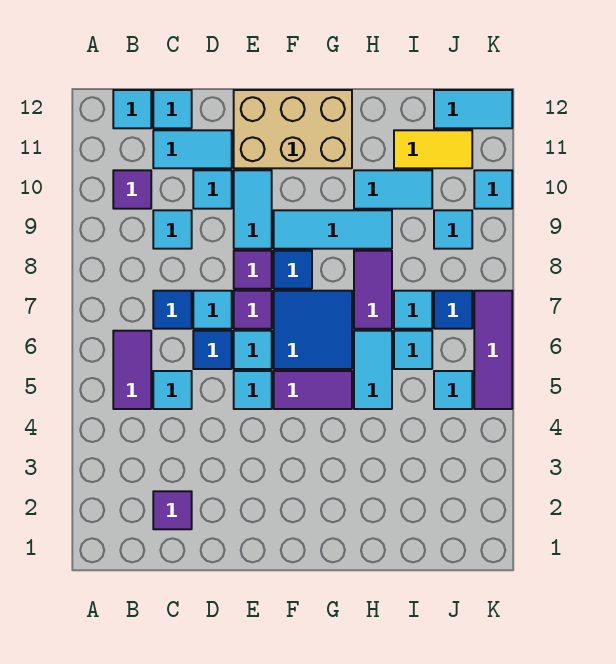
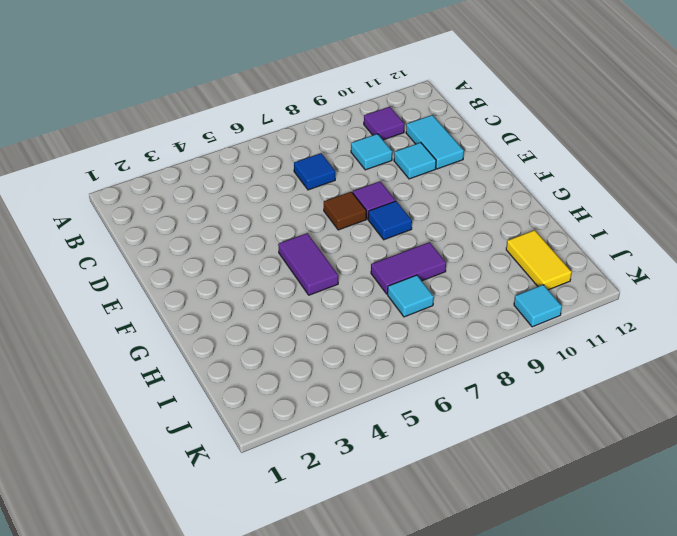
brown tile E7 level 1 -> purple tile E7 level 1
none -> purple tile B5:B6 level 1
none -> cyan tile B12 level 1
none -> purple tile C2 level 1
none -> cyan tile C5 level 1

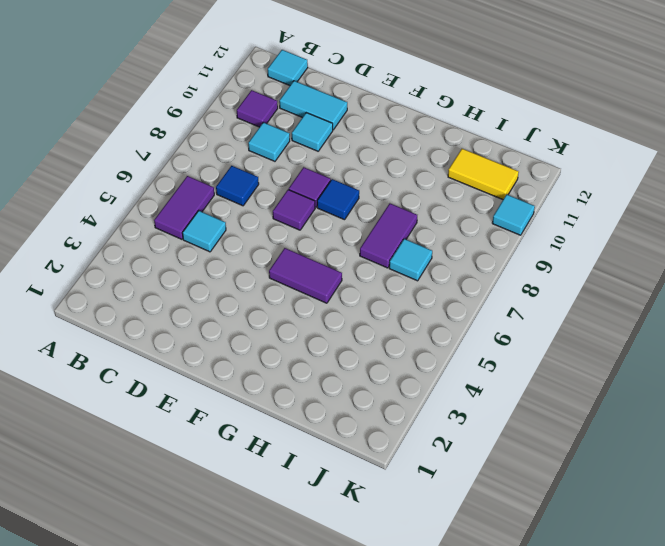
none -> purple tile C2 level 1
none -> cyan tile C12 level 1
none -> blue tile D6 level 1
none -> cyan tile D7 level 1

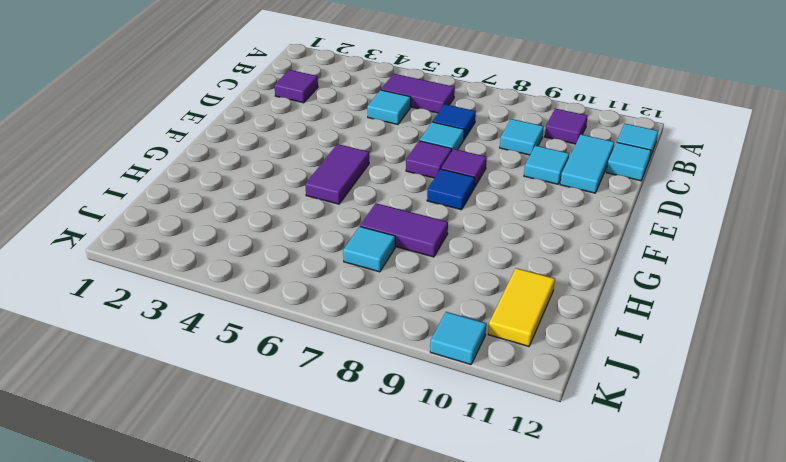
none -> blue tile D6 level 1
none -> cyan tile E5 level 1
none -> cyan tile E6 level 1
none -> cyan tile E9:E10 level 1

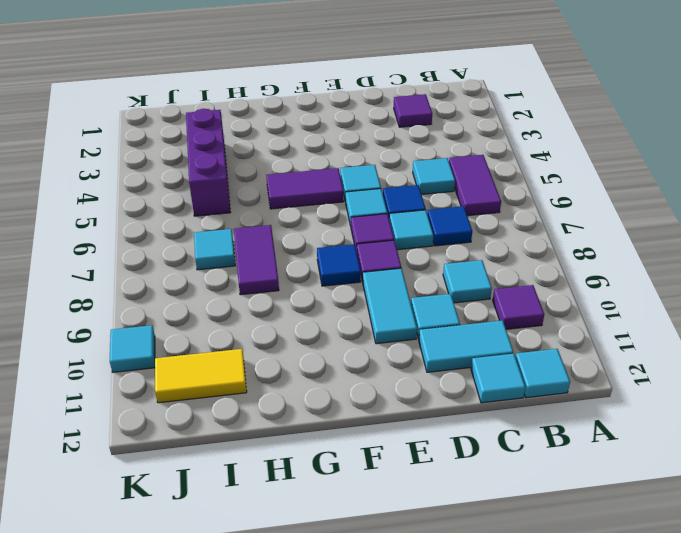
purple brick I3:I5 level 1 -> none
none -> tan brick E11:G12 level 1
none -> blue tile F6:G7 level 1
none -> cyan tile F9:H9 level 1
none -> cyan tile H5:H6 level 1

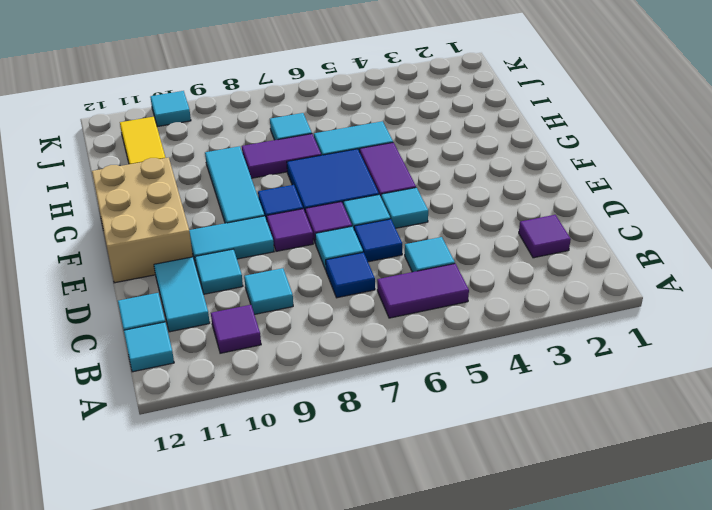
none -> cyan tile H10:I10 level 1
none -> cyan tile I6 level 1
none -> cyan tile J5 level 1
none -> blue tile J7 level 1

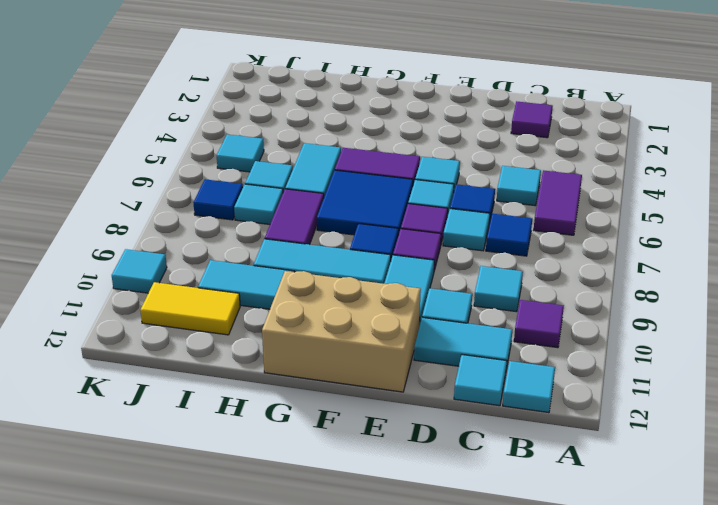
none -> cyan tile J9 level 1
none -> cyan tile J12:K12 level 1
none -> purple tile K5:K7 level 1

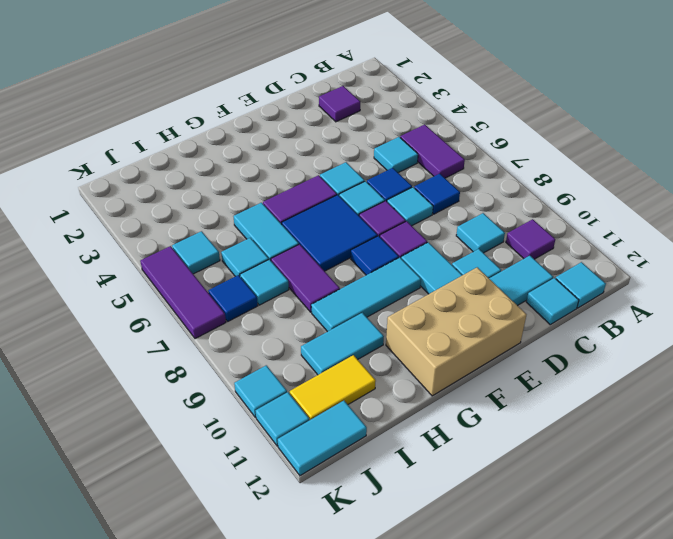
cyan tile K11 level 1 -> cyan tile J9 level 1

